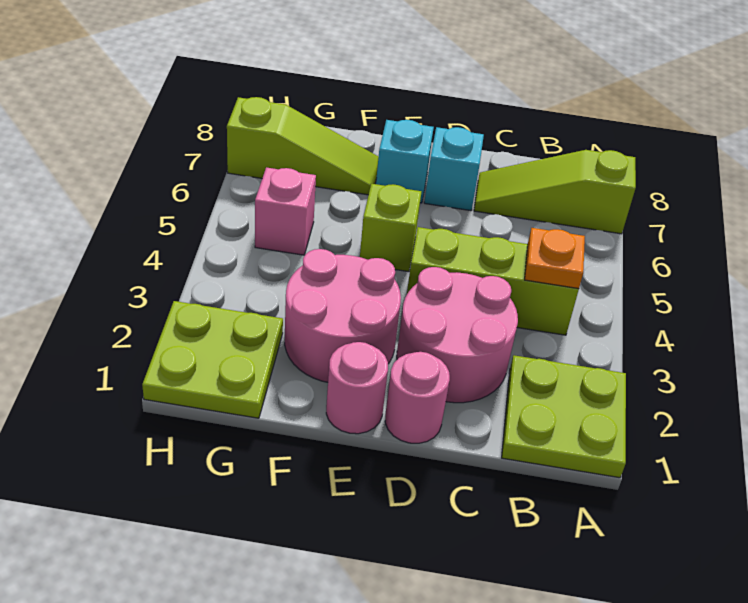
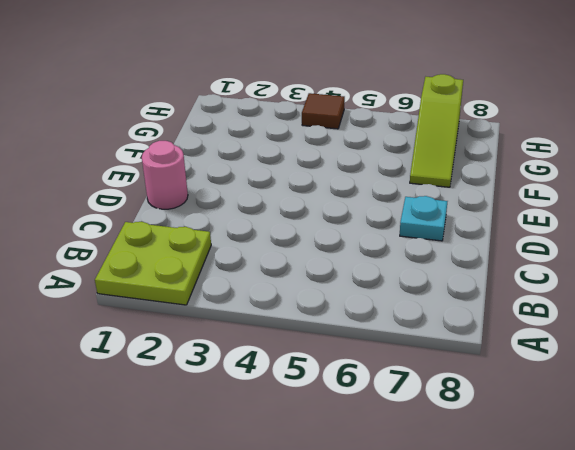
cyan plate D7 level 1 -> cyan brick D7 level 1
brown tile H4 level 1 -> none
none -> lime slope A7:C7 level 1 top A
none -> lime brick B4:D4 level 1
none -> pink round brick C2:D3 level 1

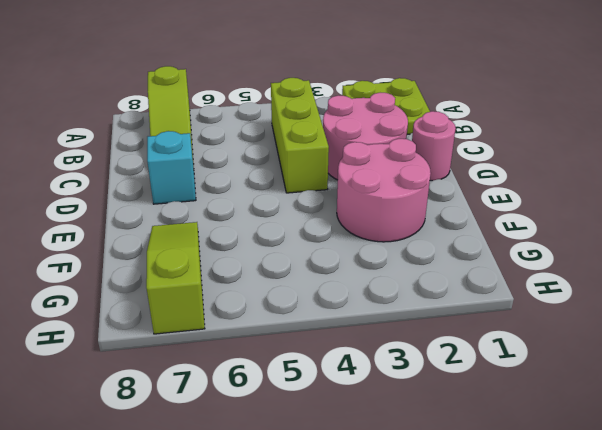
none -> pink round brick E1 level 1
none -> lime brick E5 level 1
none -> cyan brick E7 level 1

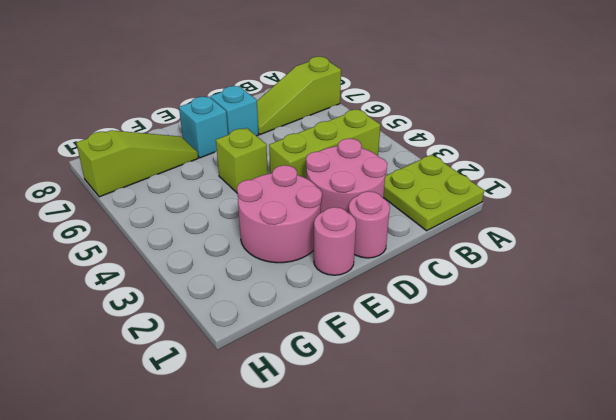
none -> lime plate G1:H2 level 1
none -> pink brick G5 level 1
none -> orange plate B4 level 2

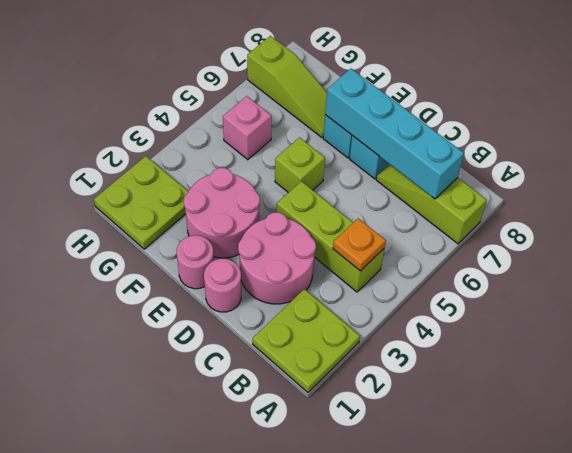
cyan brick B7:E7 level 2 -> none

